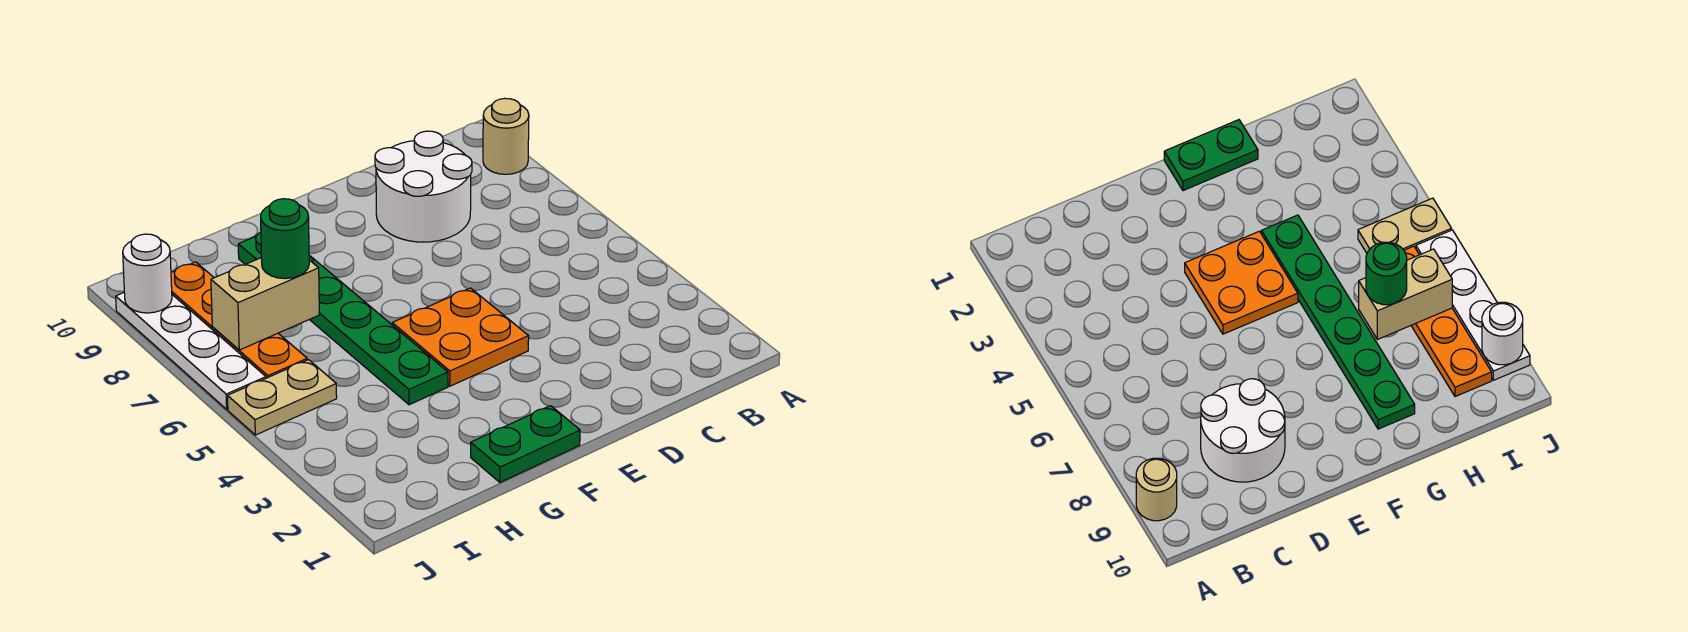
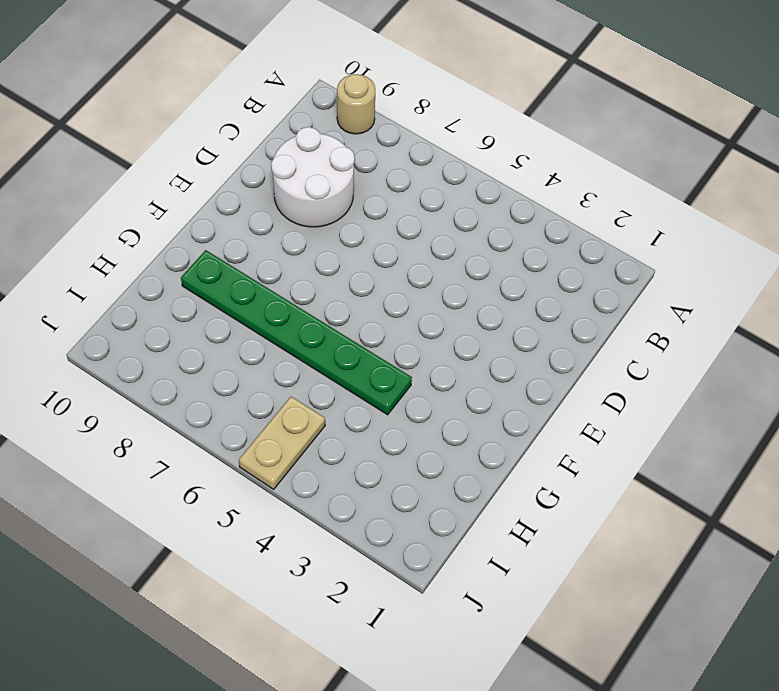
none -> orange plate E4:F5 level 1
none -> green plate F1:G1 level 1

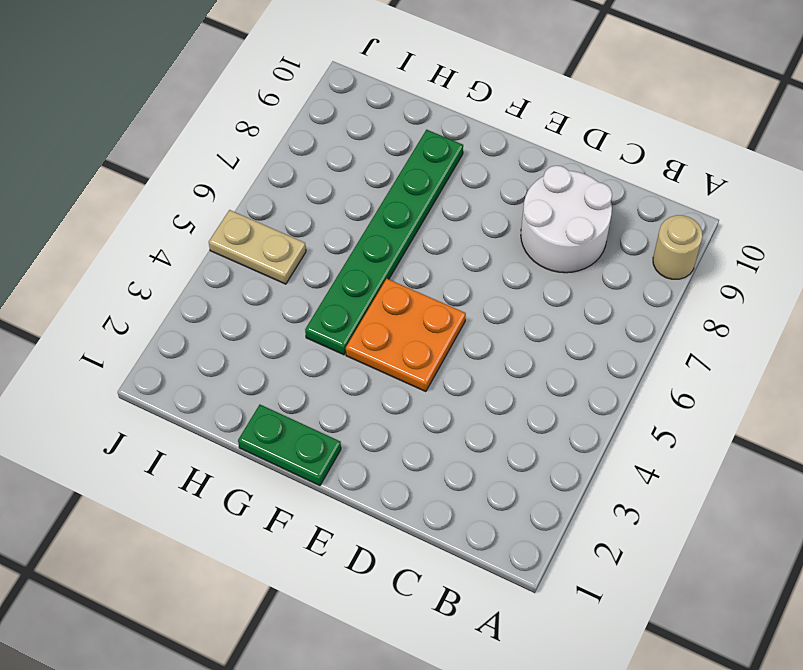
none -> orange plate I6:I9 level 1
none -> white plate J6:J9 level 1

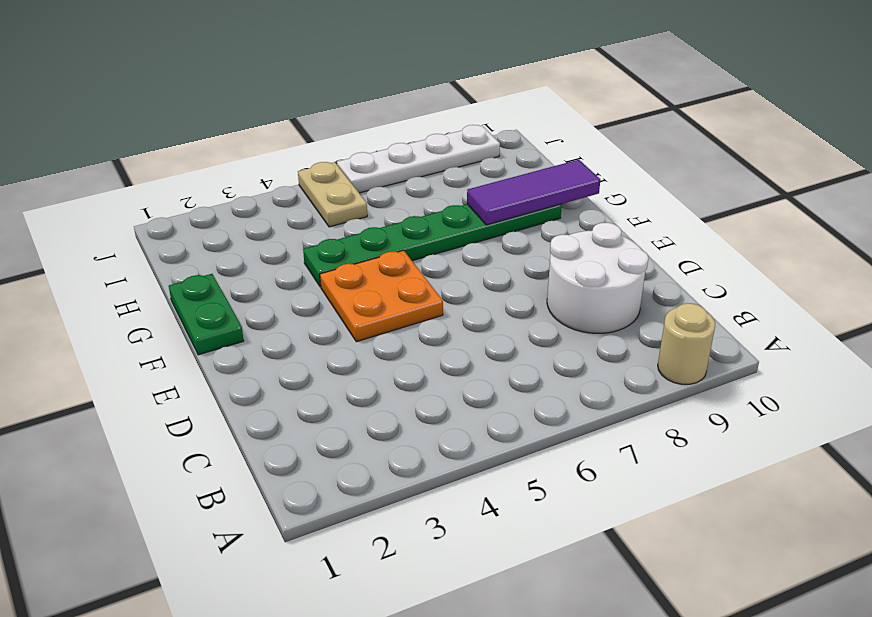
purple tile G8:G10 level 2 -> none
none -> orange plate I6:I9 level 1
none -> tan brick H7:I7 level 2

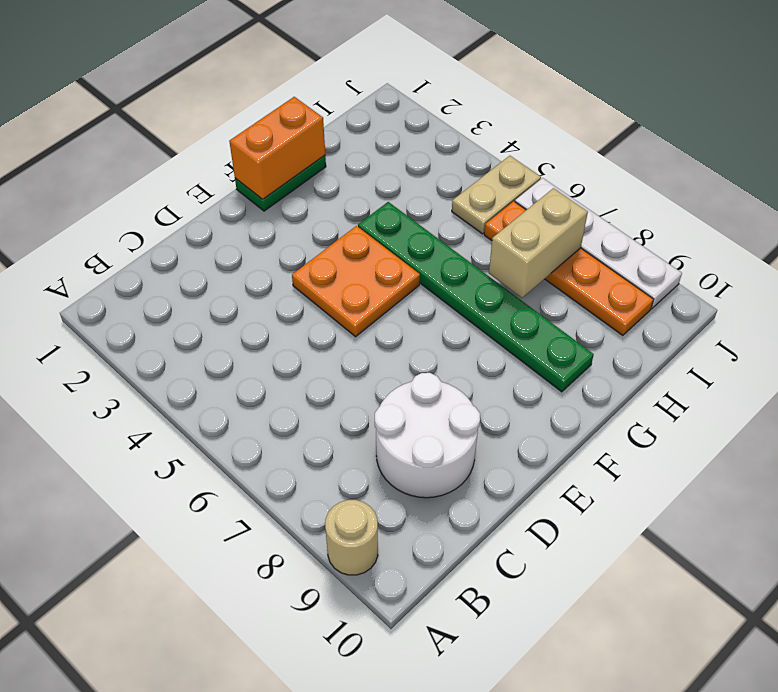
orange brick F1:G1 level 2 -> none
none -> white round brick J9 level 2
none -> green round brick H7 level 3

